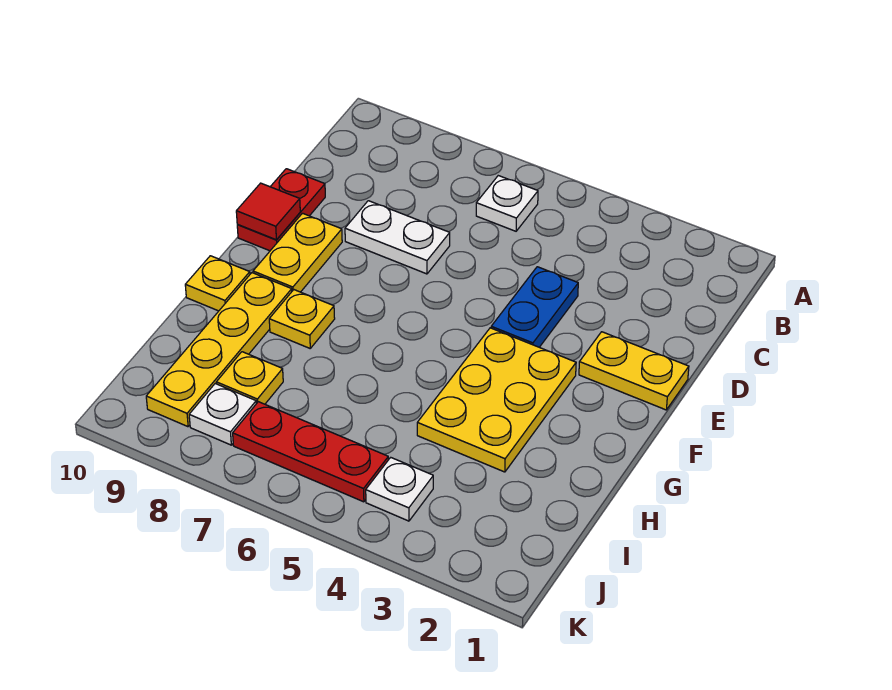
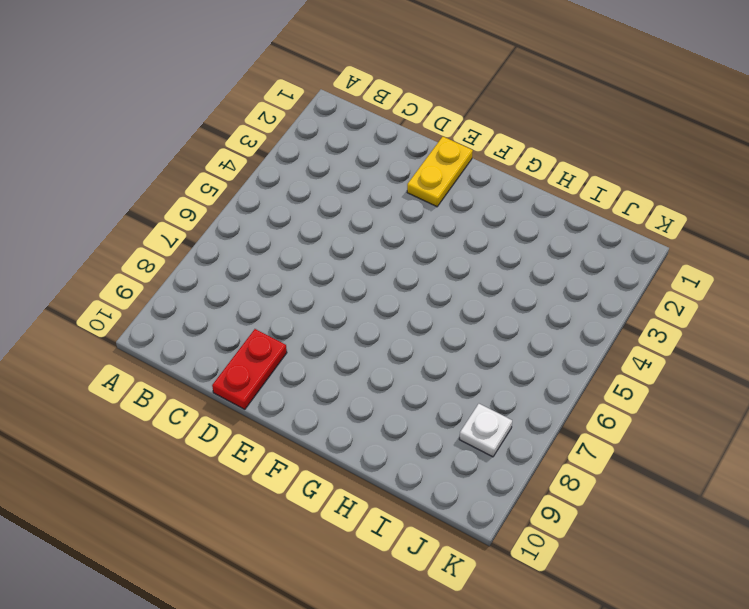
red plate D9:D10 level 1 -> red plate D10:E10 level 1
none -> white plate B6 level 1
none -> blue plate D4:E4 level 1
none -> white plate D7:D8 level 1

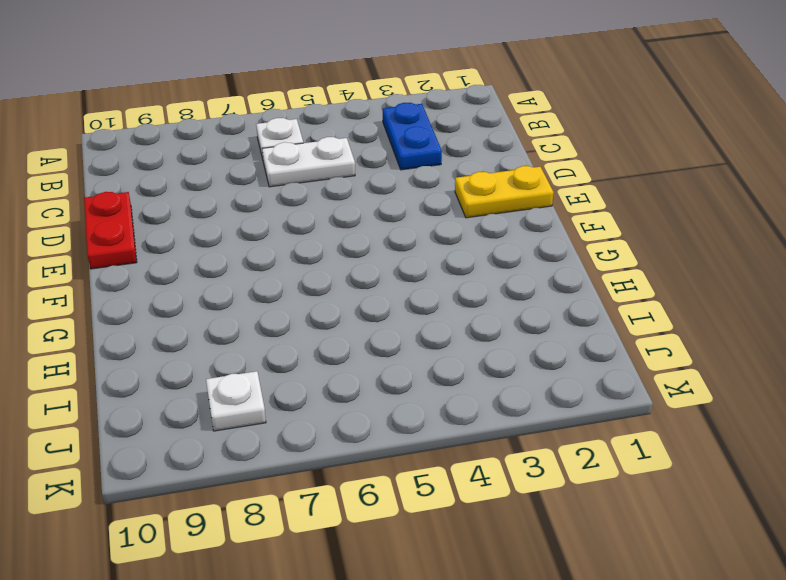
blue plate B3:C3 level 1 -> blue plate D4:E4 level 1
white plate C5:C6 level 1 -> white plate D7:D8 level 1
none -> yellow plate E9:F9 level 1
none -> yellow plate F3:H4 level 1
none -> yellow plate G8 level 1

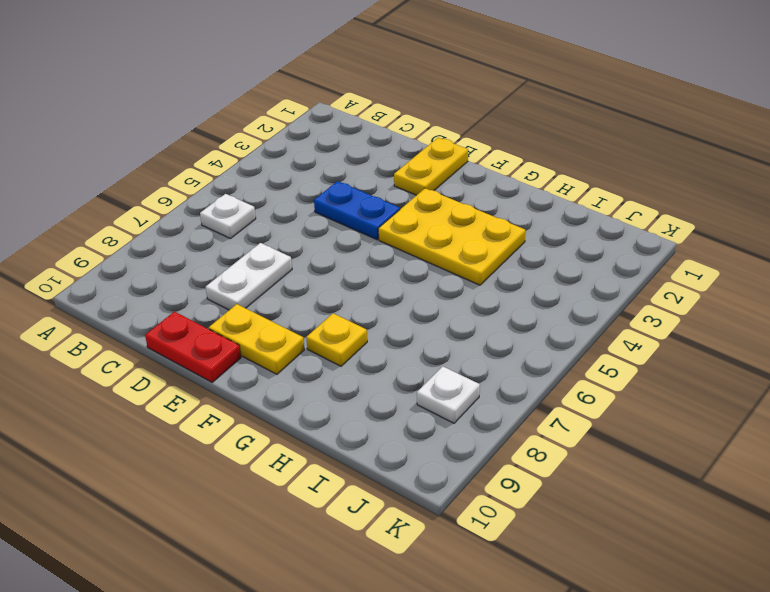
none -> yellow plate G9:J9 level 1
none -> yellow plate G10 level 1
none -> yellow plate I8 level 1

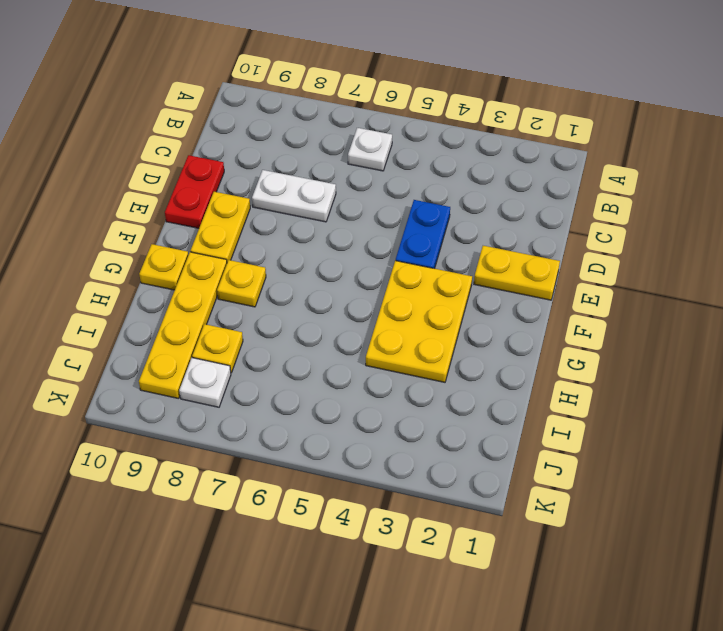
none -> white plate J4 level 1
none -> red plate J5:J7 level 1
none -> red tile E10 level 2

